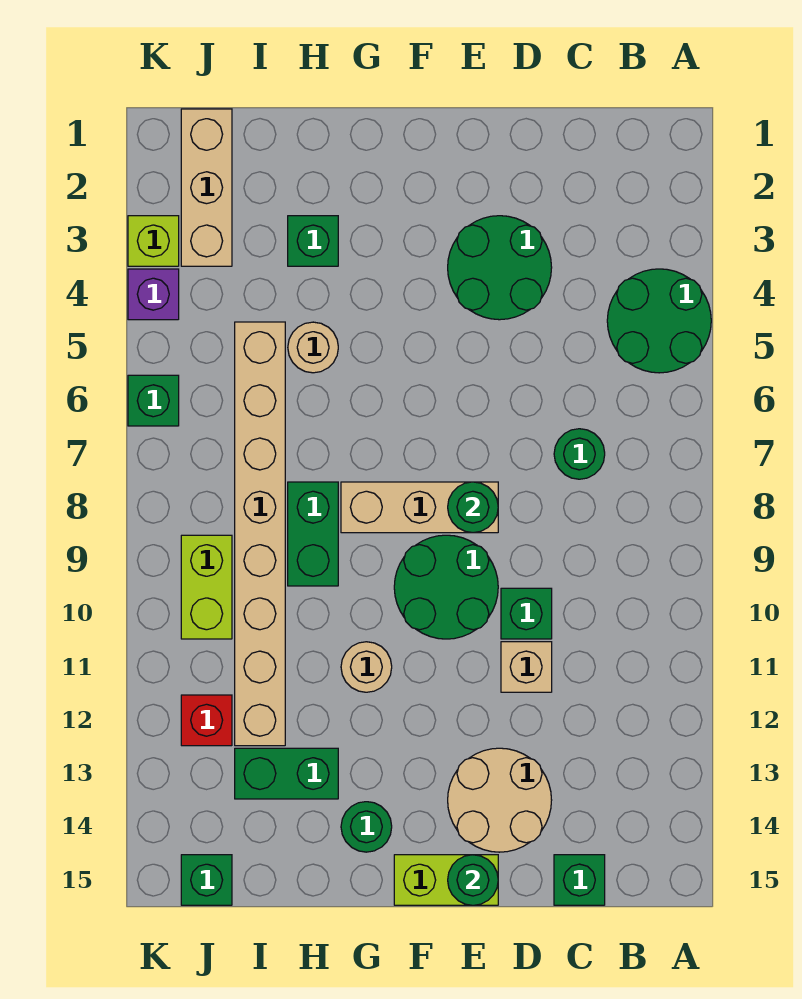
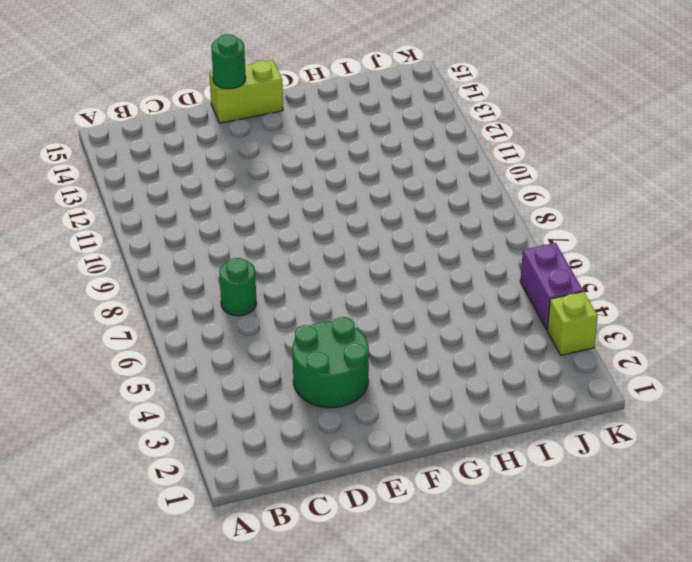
purple brick K4:K5 level 1 -> purple brick K4 level 1
none -> green round brick A4:B5 level 1
none -> green brick C15 level 1
none -> green brick D10 level 1

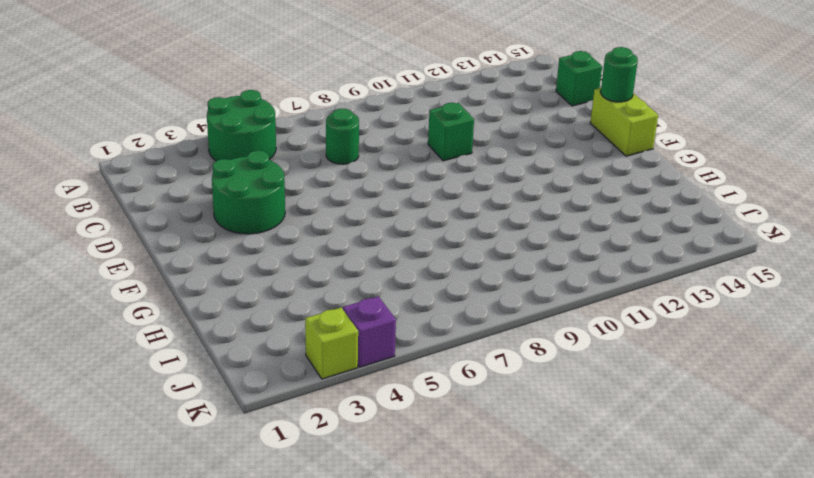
none -> tan brick D11 level 1
none -> tan round brick D13:E14 level 1
none -> tan brick E8:G8 level 1

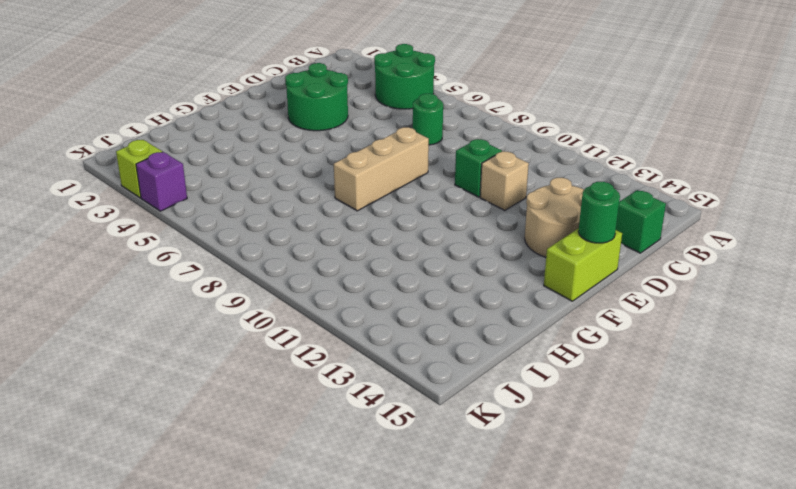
none -> green round brick E9:F10 level 1
none -> tan round brick G11 level 1
none -> green round brick G14 level 1

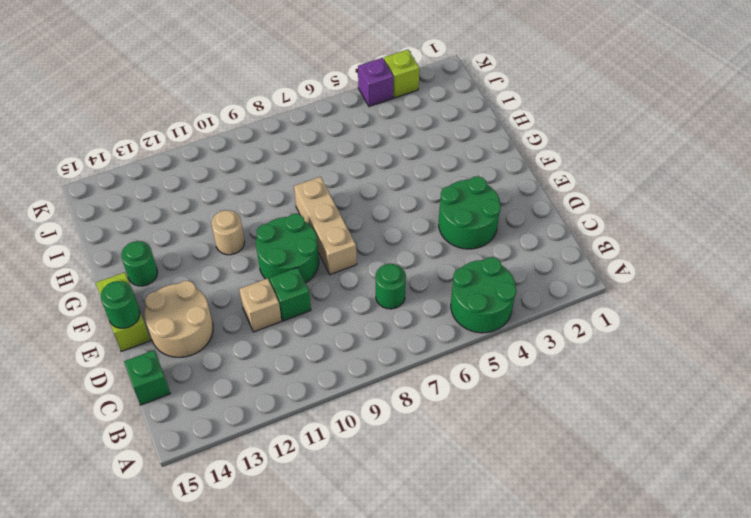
none -> green brick H3 level 1
none -> tan round brick H5 level 1
none -> green brick H8:H9 level 1

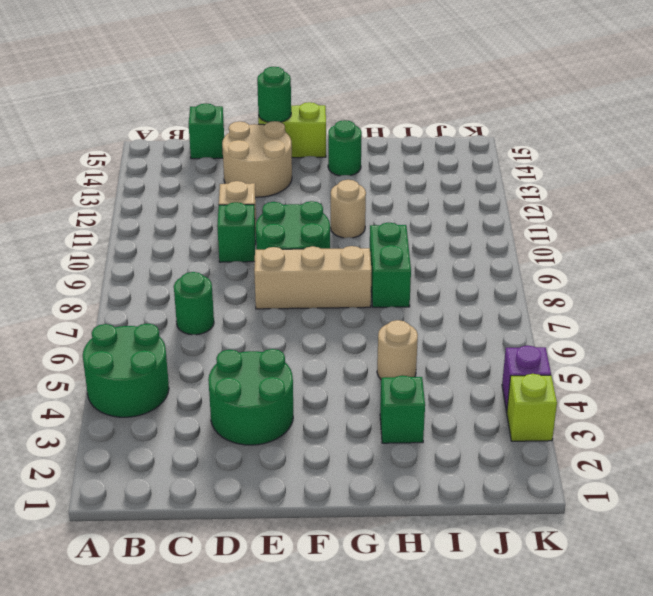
none -> green brick H13:I13 level 1
none -> tan brick I5:I12 level 1
none -> tan brick J1:J3 level 1

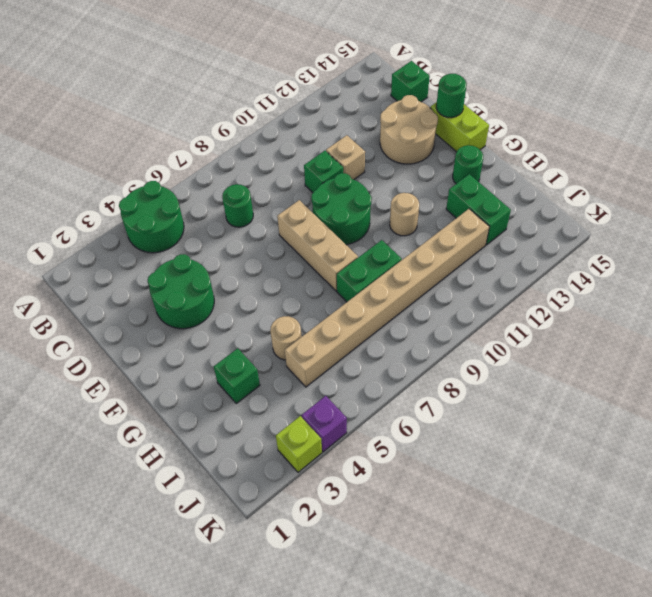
none -> tan brick J1:J3 level 1
none -> lime brick J9:J10 level 1
none -> red brick J12 level 1

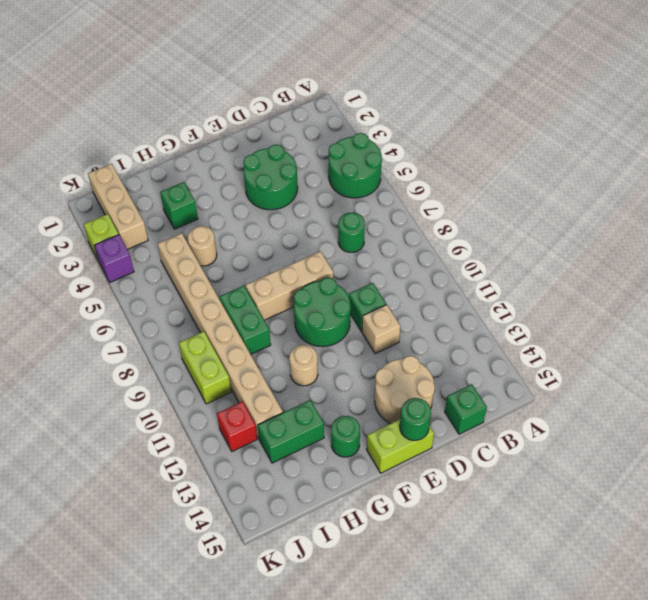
none -> green brick J15 level 1
none -> green brick K6 level 1
none -> green round brick E8 level 2

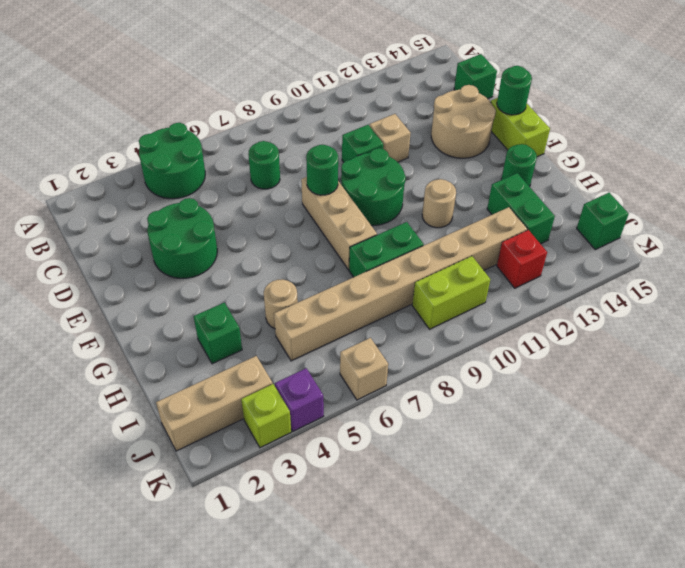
tan brick K6 level 1 -> green brick K6 level 1

